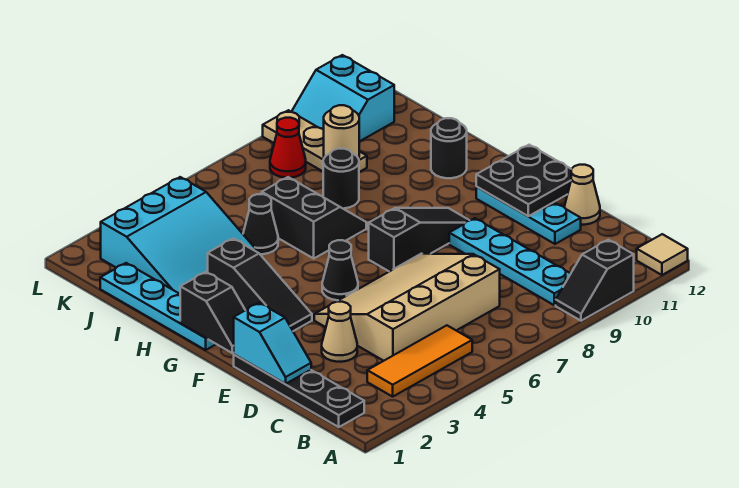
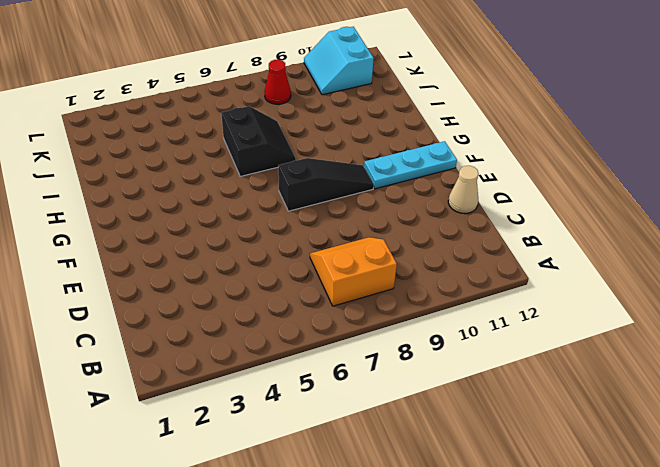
orange slope B7:C8 level 1 top B -> tan slope C4:E7 level 1 top C
cyan plate F10:F12 level 1 -> cyan plate D11:F11 level 1
none -> black slope A9:A10 level 1 top 10
none -> tan tile A12 level 1
none -> black plate B1:E1 level 1

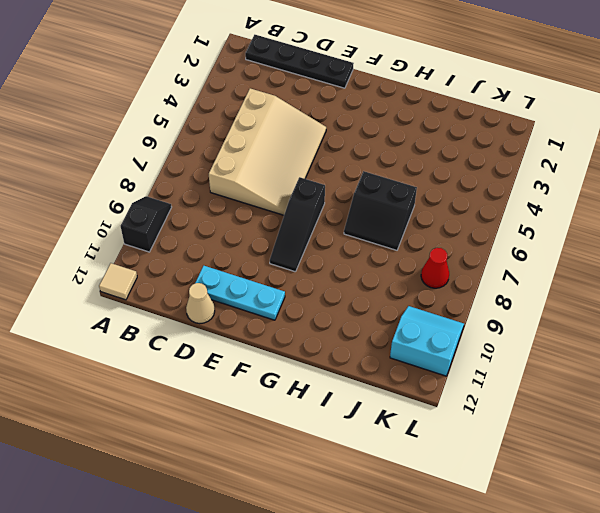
none -> orange tile B3:B5 level 1
none -> cyan plate B9:E9 level 1
none -> tan cone D3 level 1

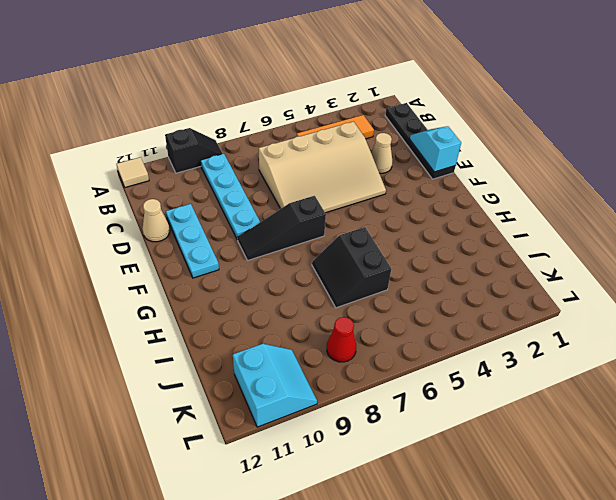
none -> black slope F3:H3 level 1 top H
none -> black cone F5 level 1
none -> cyan plate G1:J1 level 1

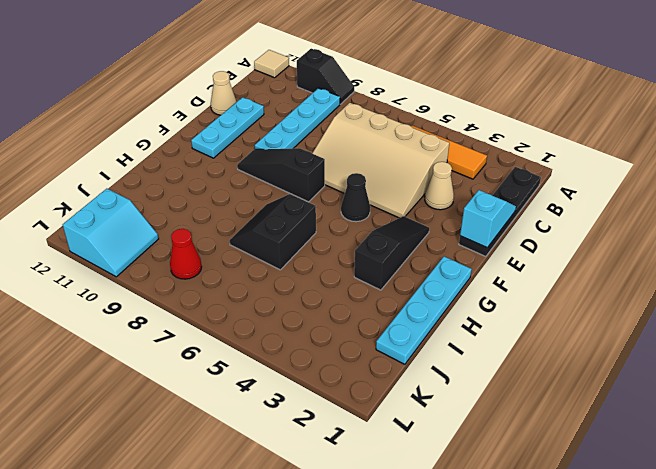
none -> black round brick H11 level 1
none -> cyan slope I2:K4 level 1 top K
none -> black cone I5 level 1

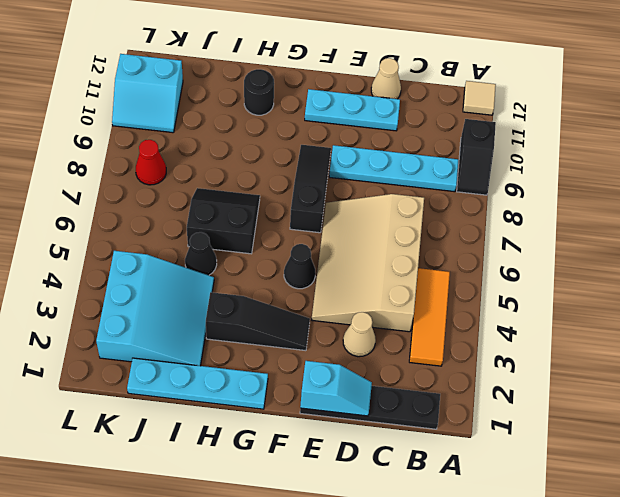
none -> black round brick I8 level 1
none -> tan plate J9:L9 level 1
none -> black plate E11:F12 level 2

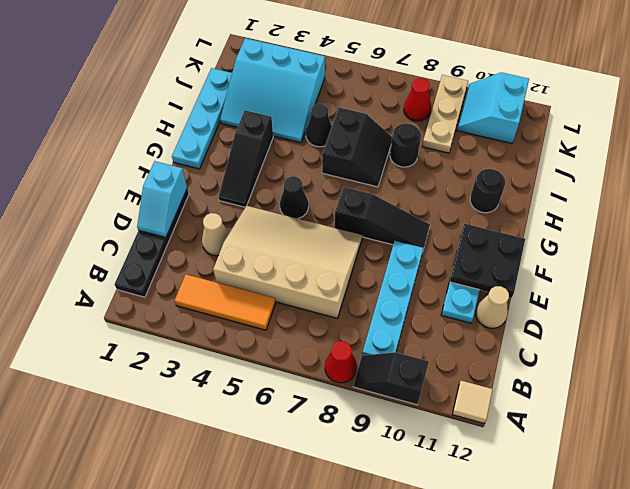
red cone A8 level 1 -> none
none -> black slope F1:G1 level 2 top G
none -> tan round brick J9 level 2

